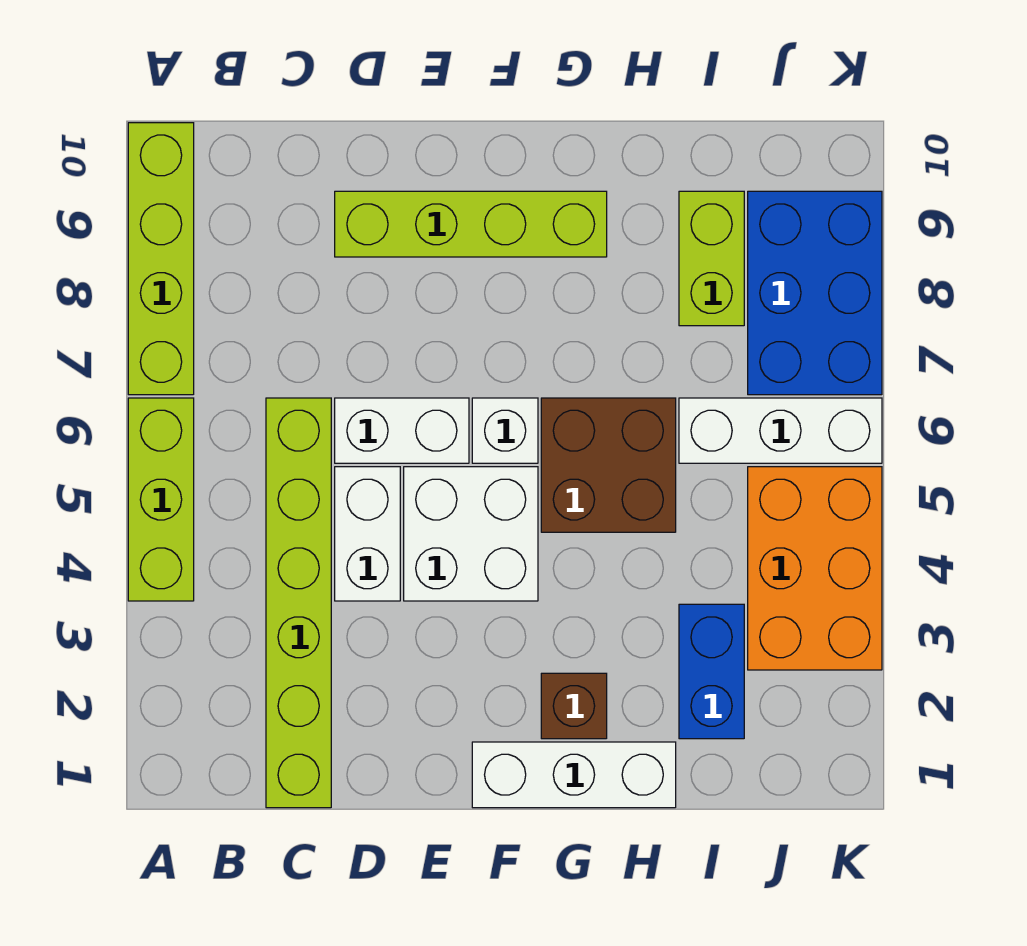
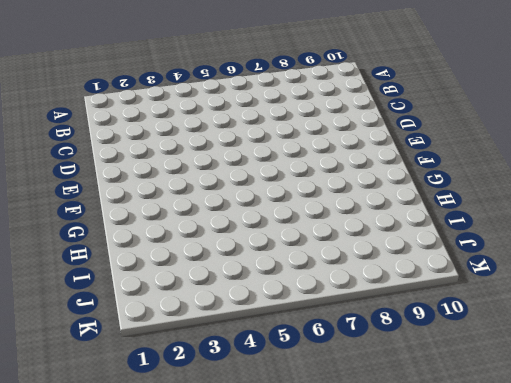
none -> lime brick A4:A6 level 1
none -> lime brick A7:A10 level 1
none -> lime brick C1:C6 level 1

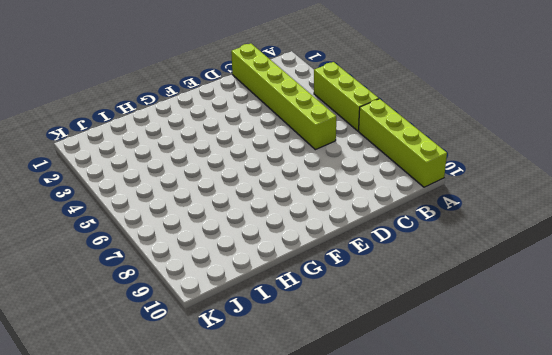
none -> white brick D4:D5 level 1
none -> white brick D6:E6 level 1
none -> lime brick D9:G9 level 1

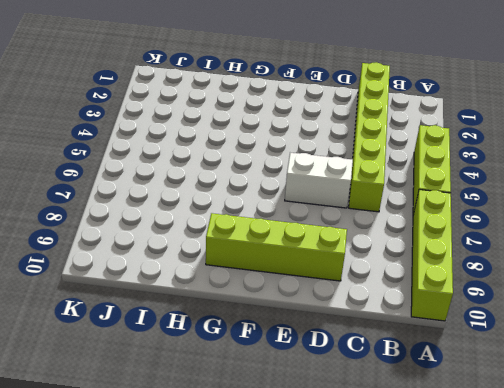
none -> white brick D4:D5 level 1
none -> white brick E4:F5 level 1
none -> white brick F1:H1 level 1

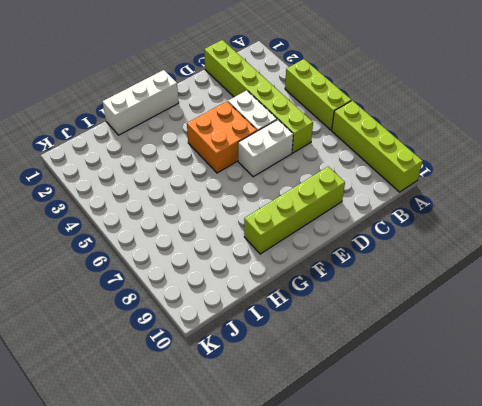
orange brick E4:F5 level 1 -> white brick E4:F5 level 1
none -> white brick F6 level 1
none -> brown brick G2 level 1
none -> brown brick G5:H6 level 1

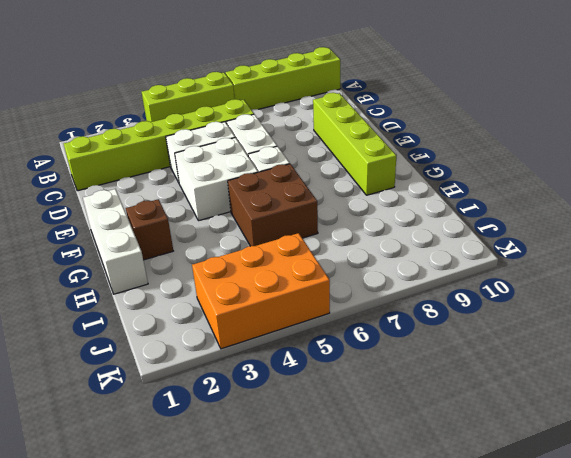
none -> blue brick I2:I3 level 1
none -> white brick I6:K6 level 1
none -> lime brick I8:I9 level 1

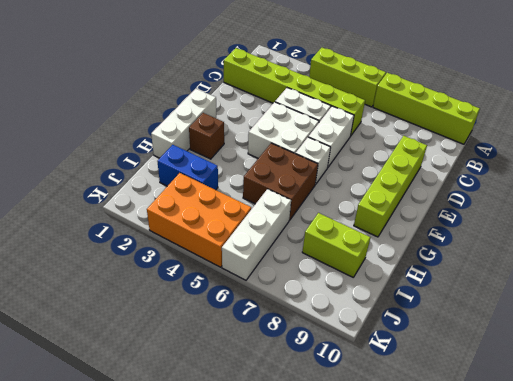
none -> blue brick J7:K9 level 1

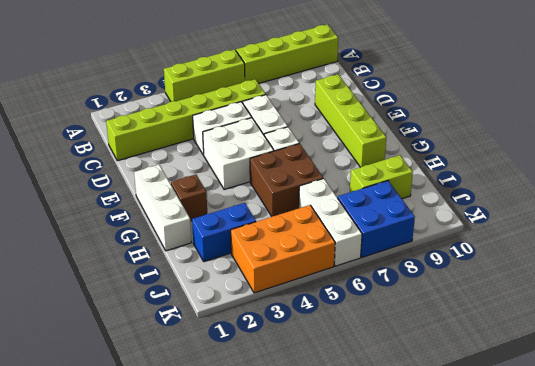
blue brick J7:K8 level 1 -> blue brick J7:K9 level 1

